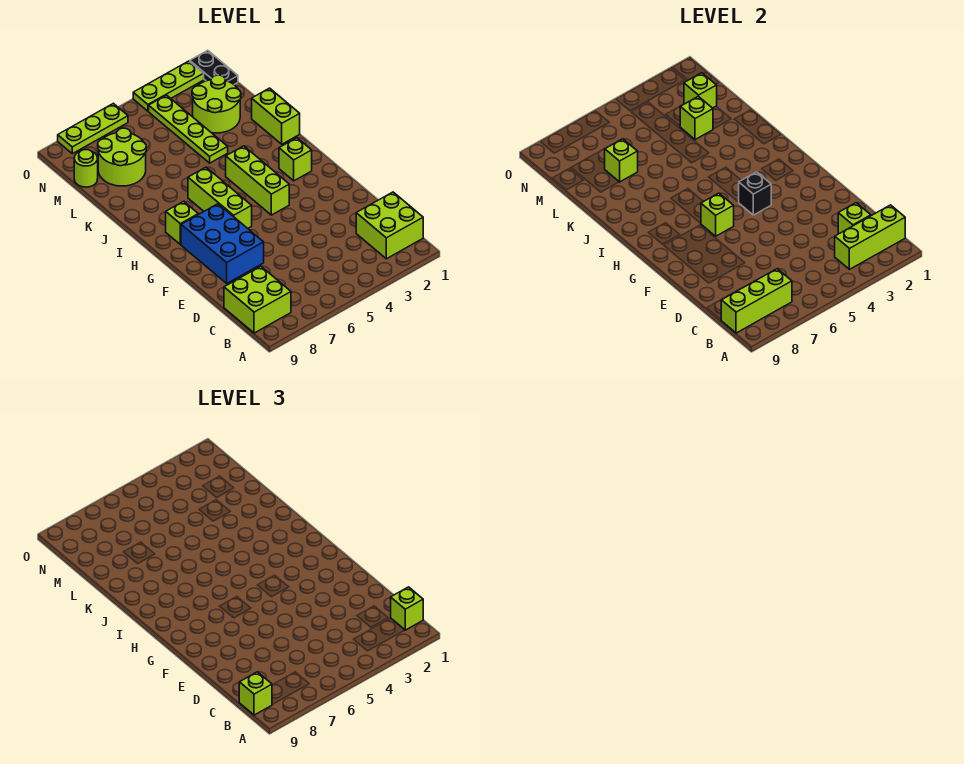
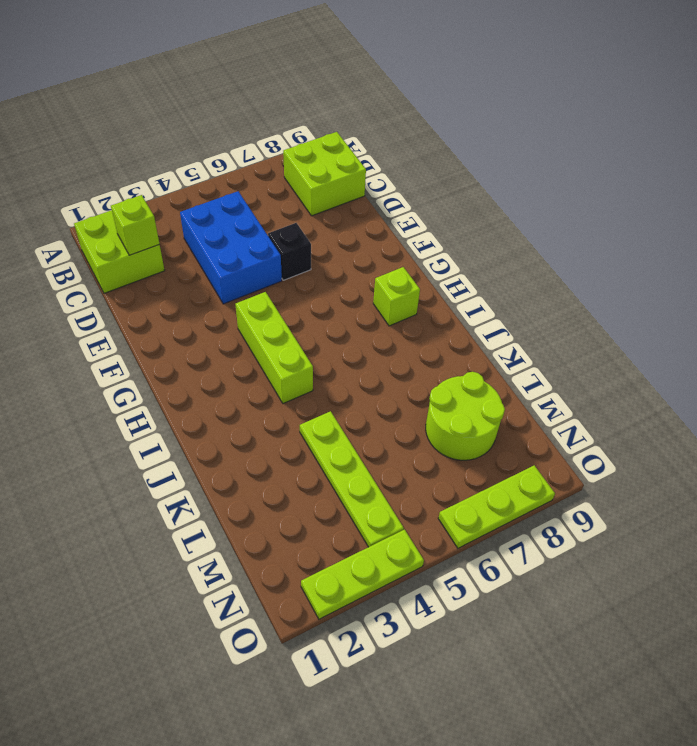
blue brick C4:E5 level 1 -> blue brick E7:G8 level 1
black brick E6 level 1 -> black brick G4 level 2
none -> lime brick G6:I6 level 1
none -> lime brick H2 level 1
none -> lime brick J1:K1 level 1

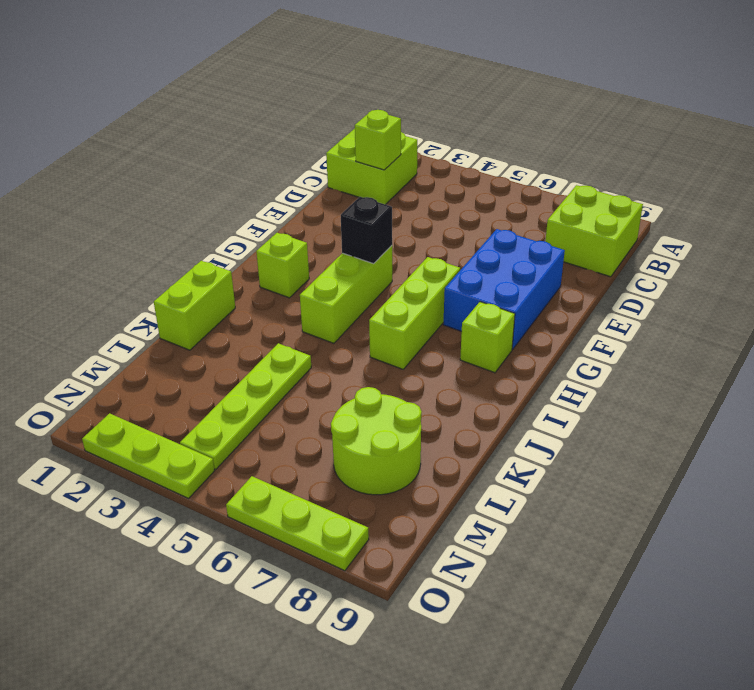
none -> lime round brick L2:M3 level 1
none -> lime round brick M9 level 1
none -> black plate N1:O1 level 1

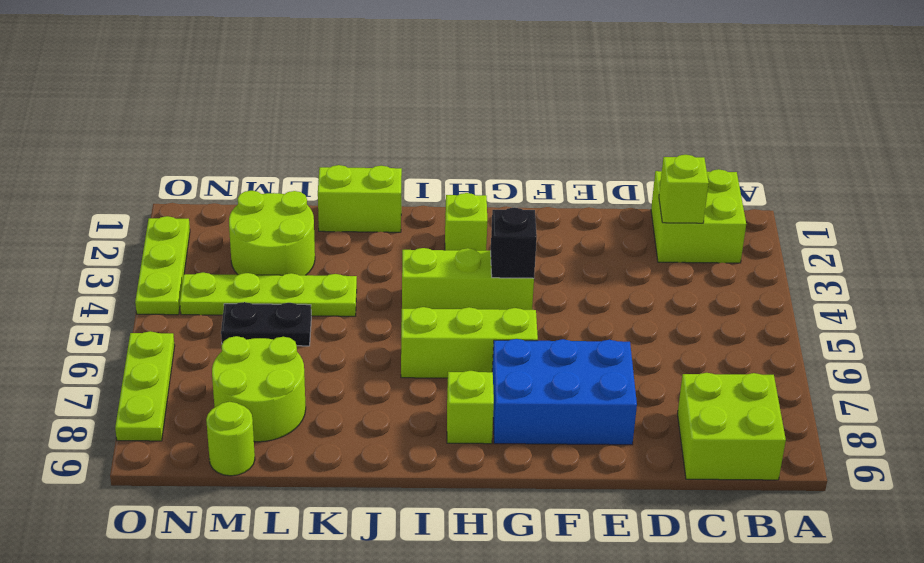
black plate L5:M5 level 1 -> black plate N1:O1 level 1
none -> lime brick B1:B3 level 2
none -> lime brick B7:B9 level 2
none -> lime brick G6 level 2

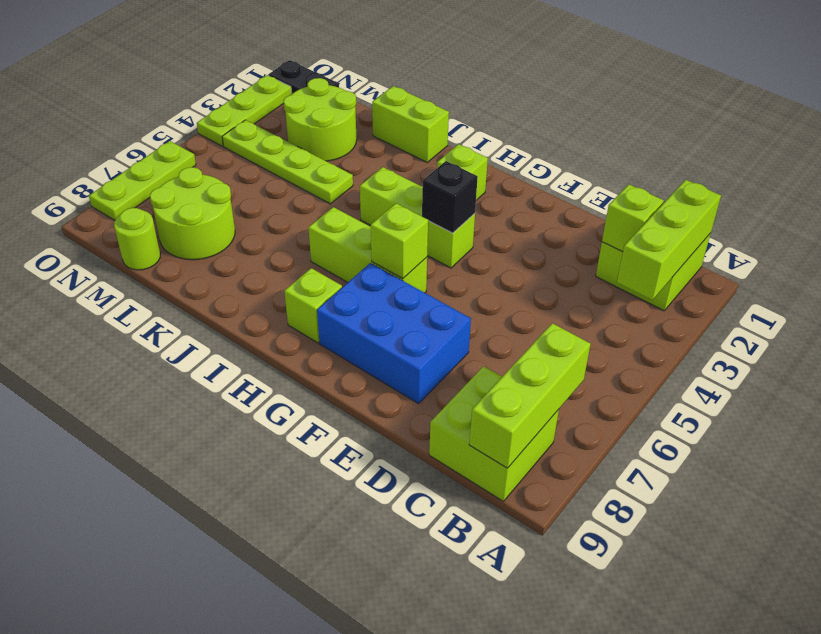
none -> lime brick L3 level 2
none -> lime brick L7 level 2
none -> lime brick M2 level 2

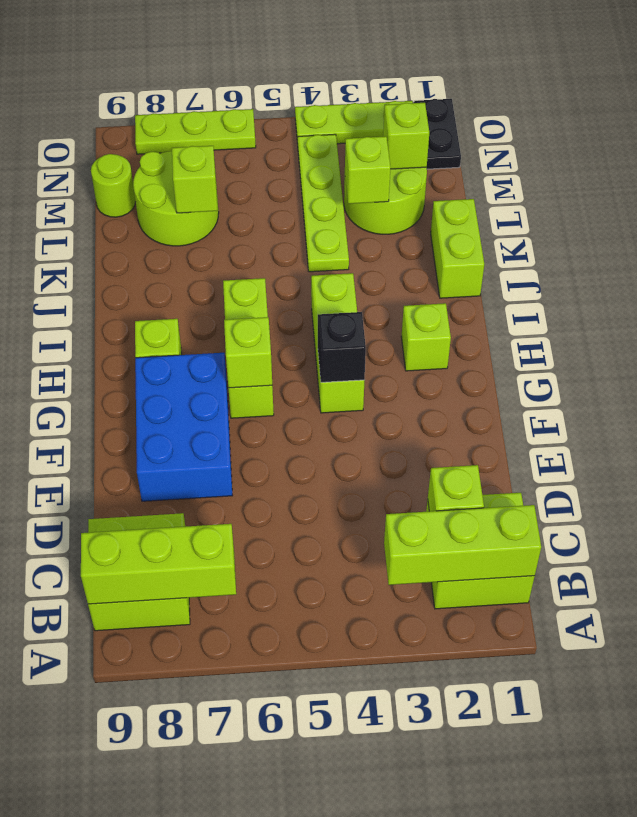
none -> lime brick B1 level 3
none -> lime brick B9 level 3

